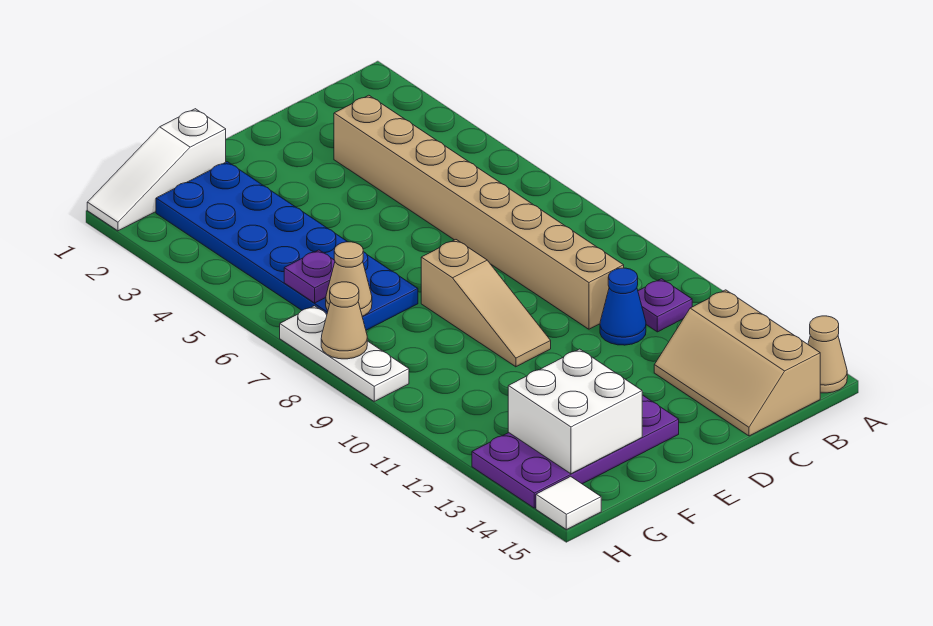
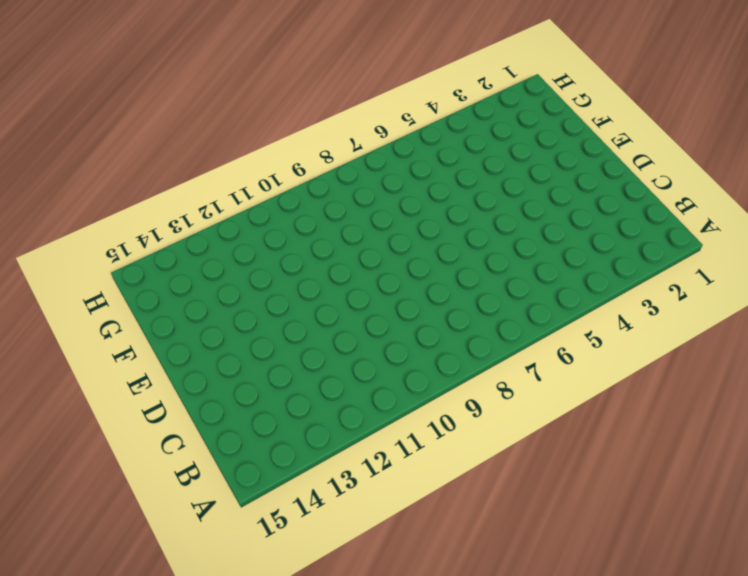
none -> tan cone A15 level 1
none -> purple plate B11 level 1
none -> tan slope B13:C15 level 1 top B

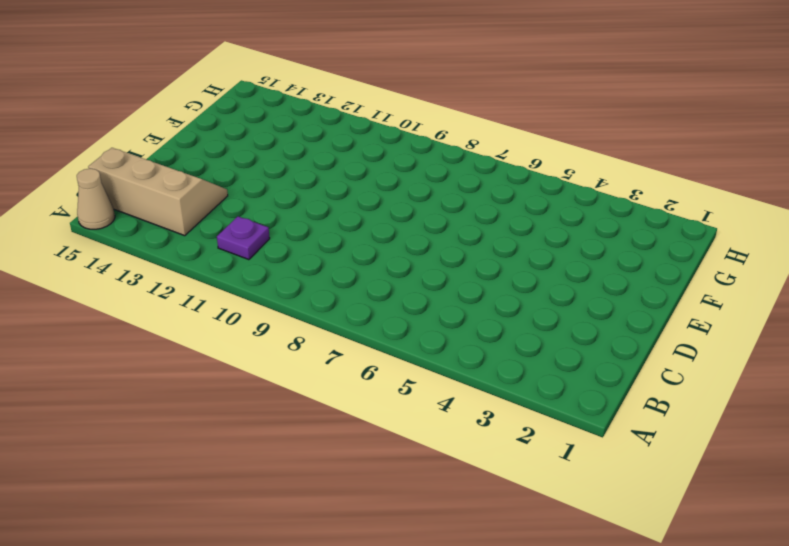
none -> tan brick C3:C10 level 1
none -> blue cone C11 level 1
none -> tan slope E8:E10 level 1 top 8

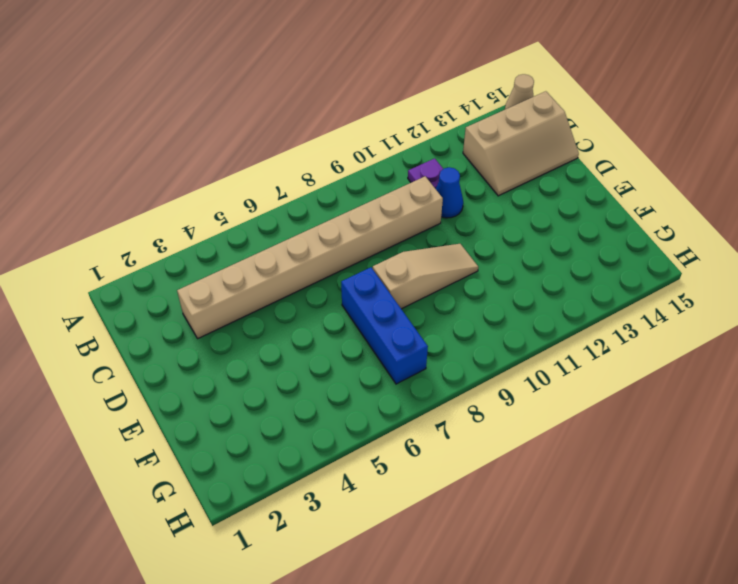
blue brick E7:G7 level 1 -> blue plate F2:G7 level 1
none -> purple plate E13:H14 level 1
none -> white slope F1:H1 level 1 top F
none -> white plate H7:H9 level 1

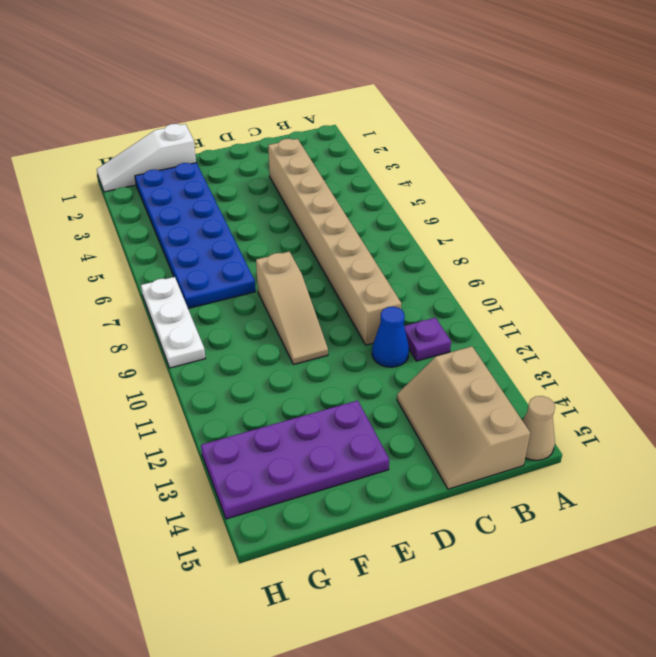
none -> white tile H15 level 1
none -> white brick F13:G14 level 2
none -> purple plate G6 level 2

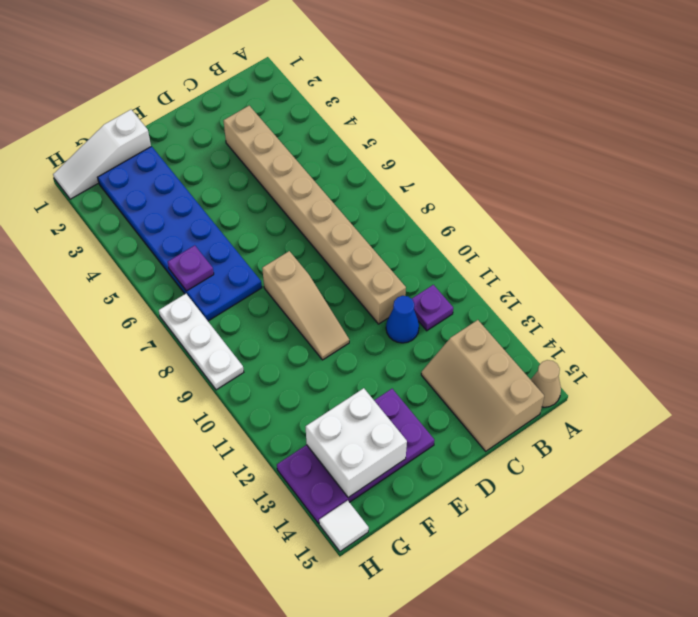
none -> tan cone G7 level 2
none -> tan cone H8 level 2

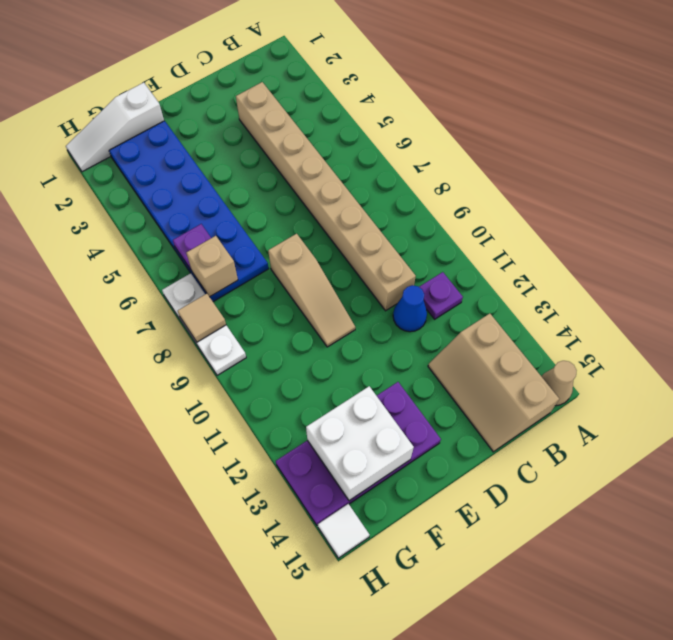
tan brick G7 level 2 -> tan cone G7 level 2
tan tile H8 level 2 -> tan cone H8 level 2

